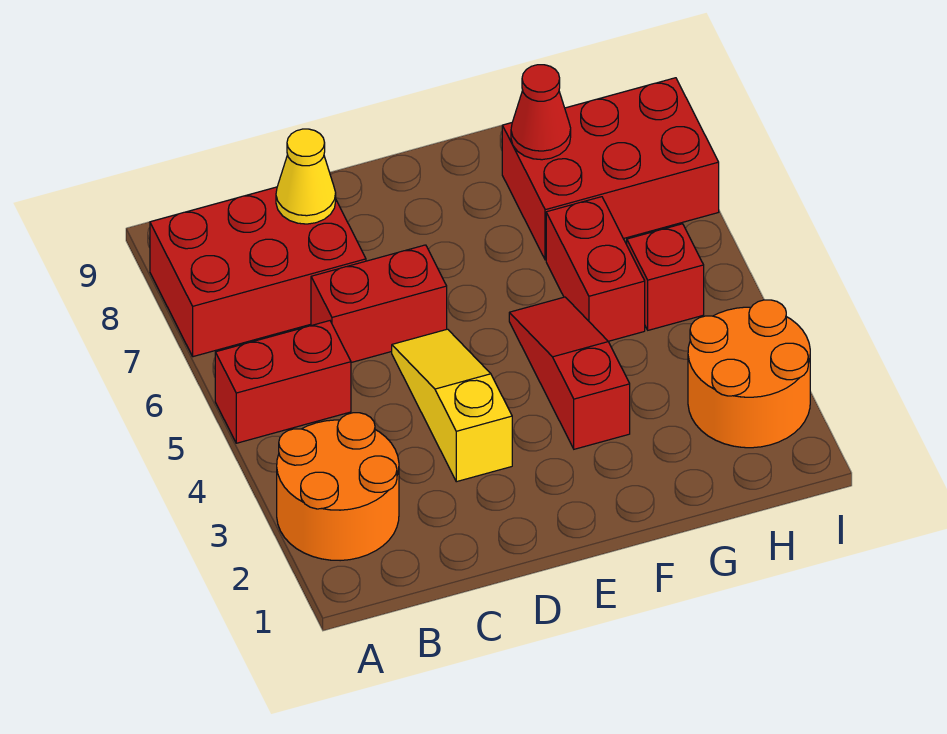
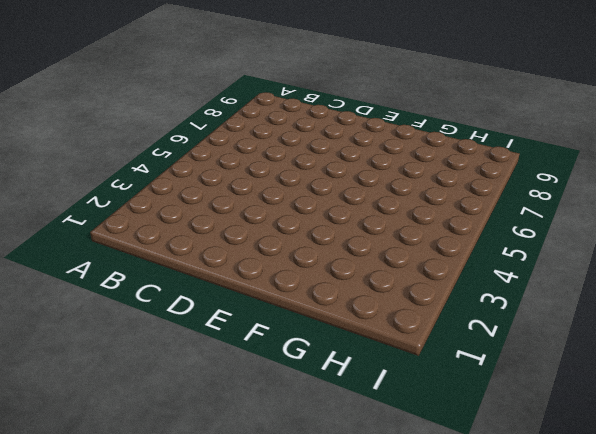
none -> orange round brick A2:B3 level 1
none -> red brick A5:B5 level 1
none -> red brick A7:C8 level 1

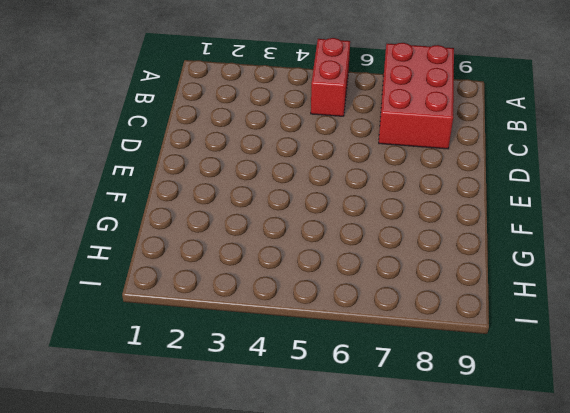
none -> orange round brick A2:B3 level 1
none -> red brick C6:D6 level 1
none -> yellow slope D3:D5 level 1 top 3

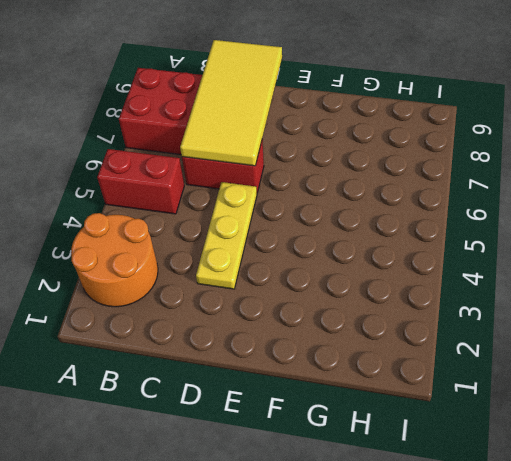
yellow tile C6:D9 level 2 -> yellow cone C8 level 2
yellow plate D3:D5 level 1 -> yellow slope D3:D5 level 1 top 3
none -> red slope F3:F5 level 1 top 3
none -> red brick G5:G6 level 1
none -> red brick G7:I8 level 1

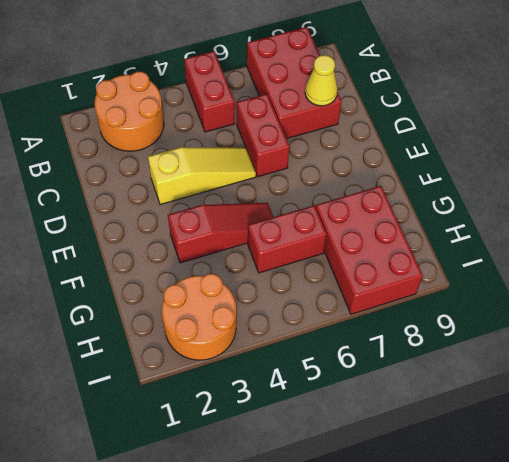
none -> red brick H5 level 1
none -> red cone G8 level 2

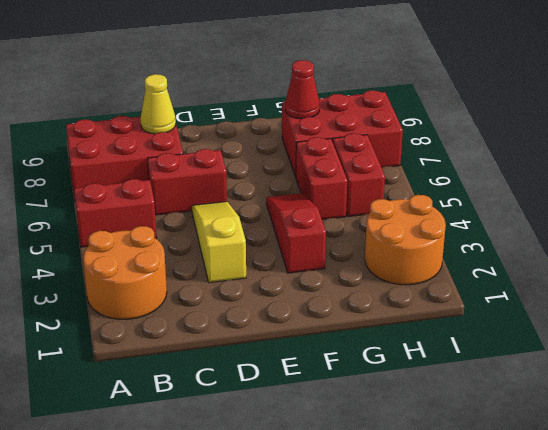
red brick H5:H6 level 1 -> red brick H5 level 1

